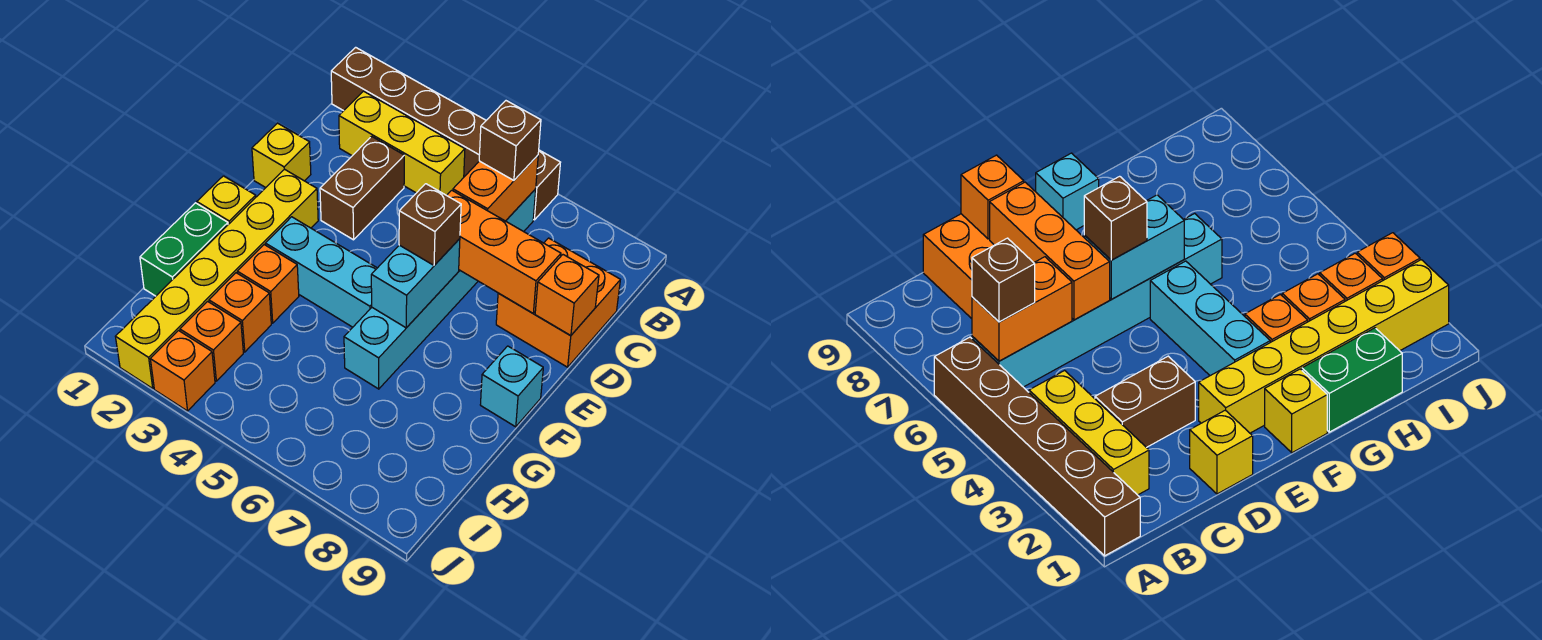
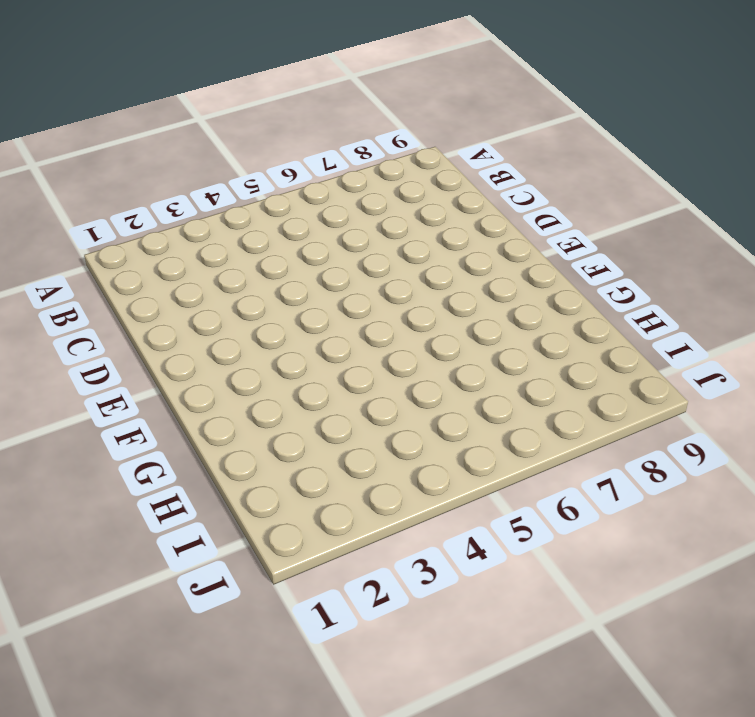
none -> brown brick A1:A6 level 1
none -> yellow brick B2:B4 level 1
none -> cyan brick B6:G6 level 1

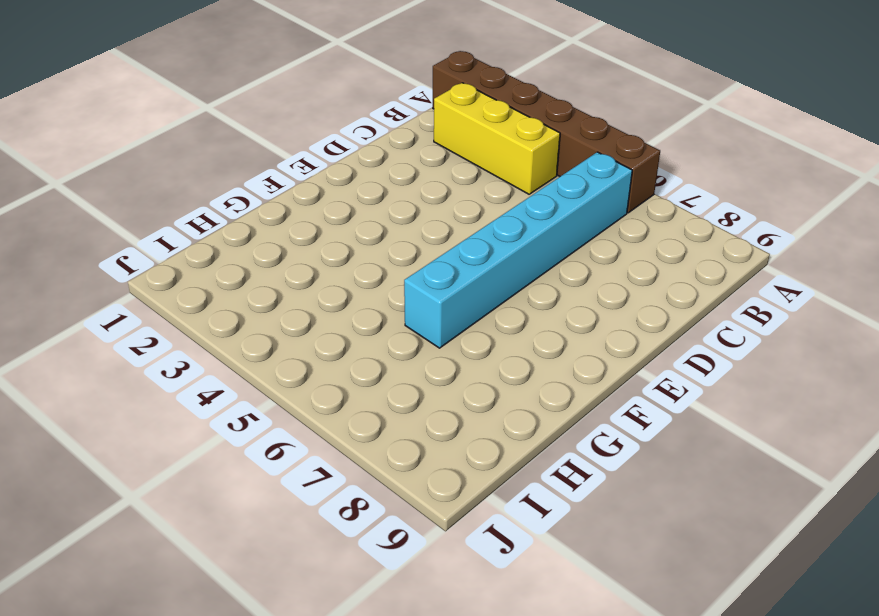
none -> brown brick C3:D3 level 1
none -> orange brick C8:D9 level 1
none -> yellow brick D1 level 1

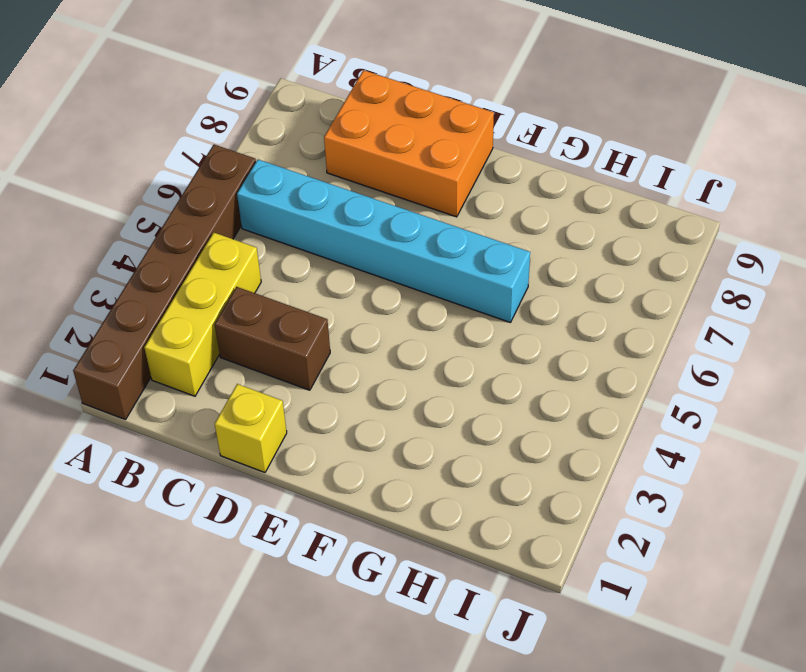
orange brick C8:E9 level 1 -> orange brick C8:D9 level 1
none -> yellow brick E2:J2 level 1
none -> yellow brick F1 level 1
none -> cyan brick F3:F5 level 1

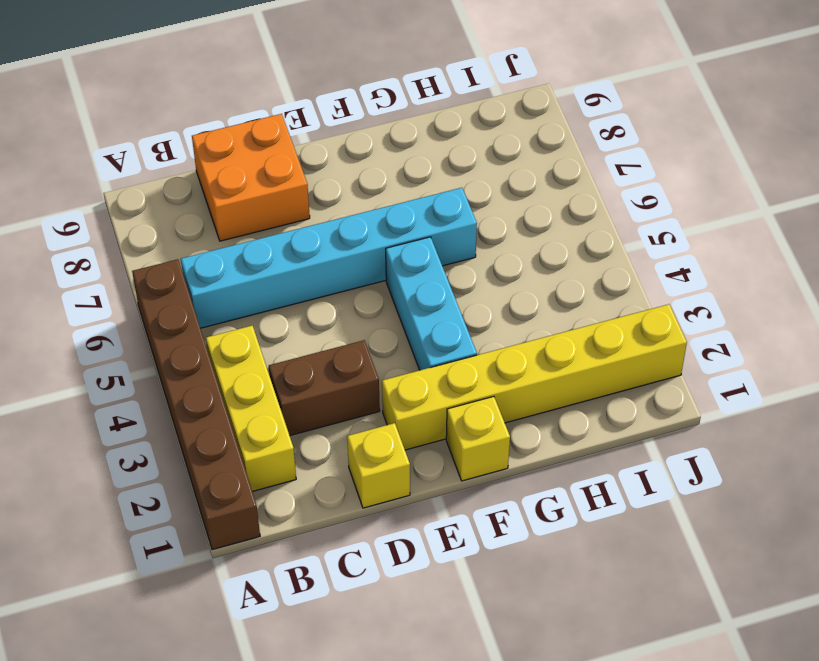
none -> cyan brick F9 level 1
none -> green brick G1:H1 level 1
none -> orange brick G3 level 1

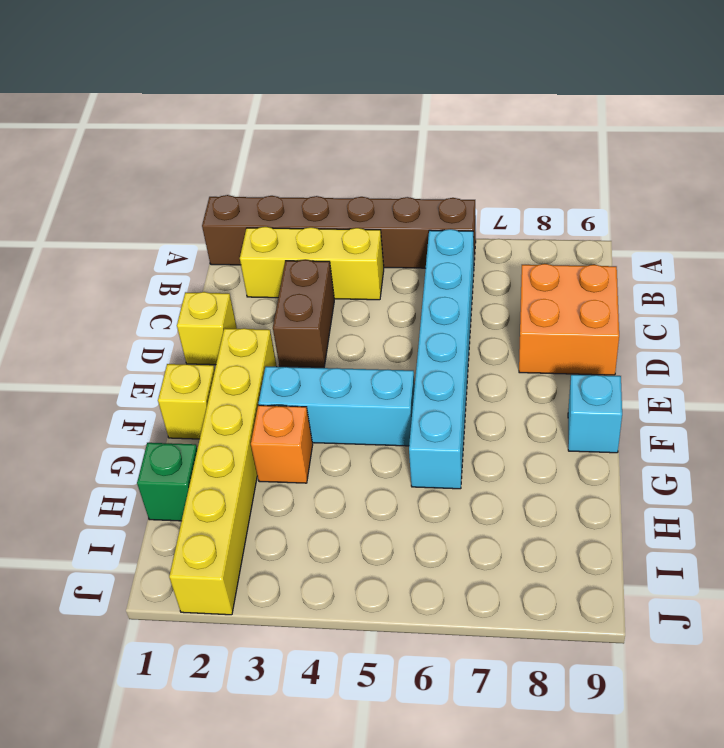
green brick H1 level 1 -> green brick G1:H1 level 1
none -> orange brick H3 level 1
none -> orange brick I3 level 1
none -> orange brick J3 level 1

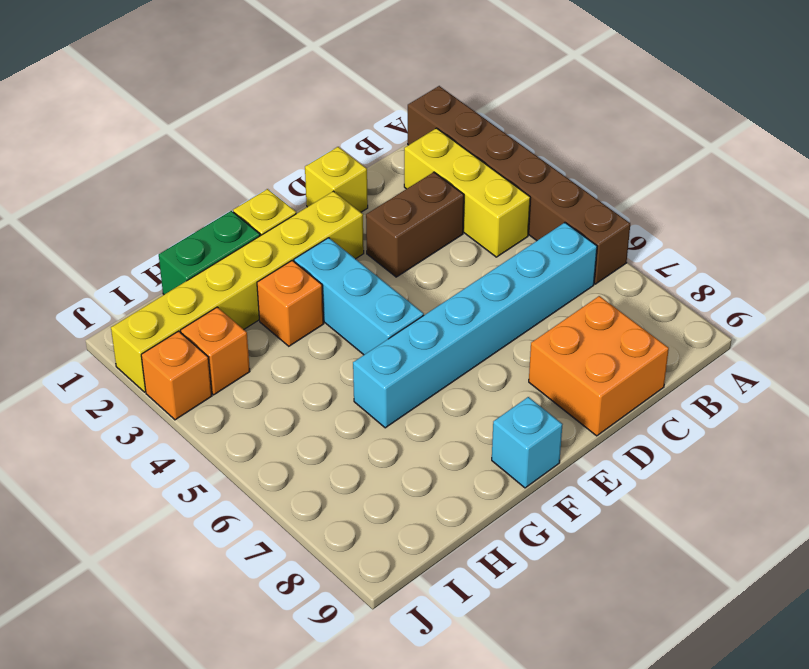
none -> orange brick H3 level 1
none -> orange brick B6:C6 level 2
none -> orange brick D6:D8 level 2

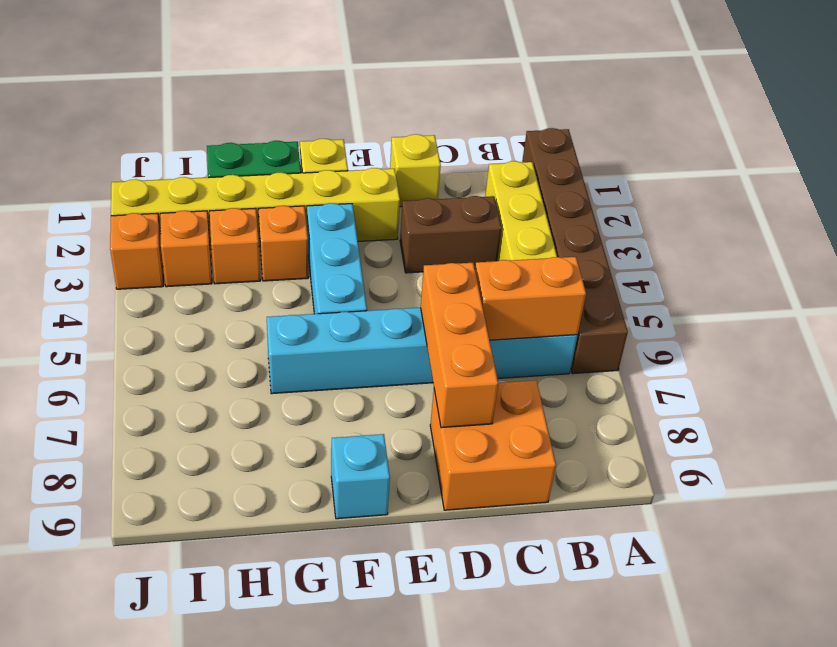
none -> orange brick D9 level 2
none -> cyan brick E6:F6 level 2
none -> brown brick B6 level 3

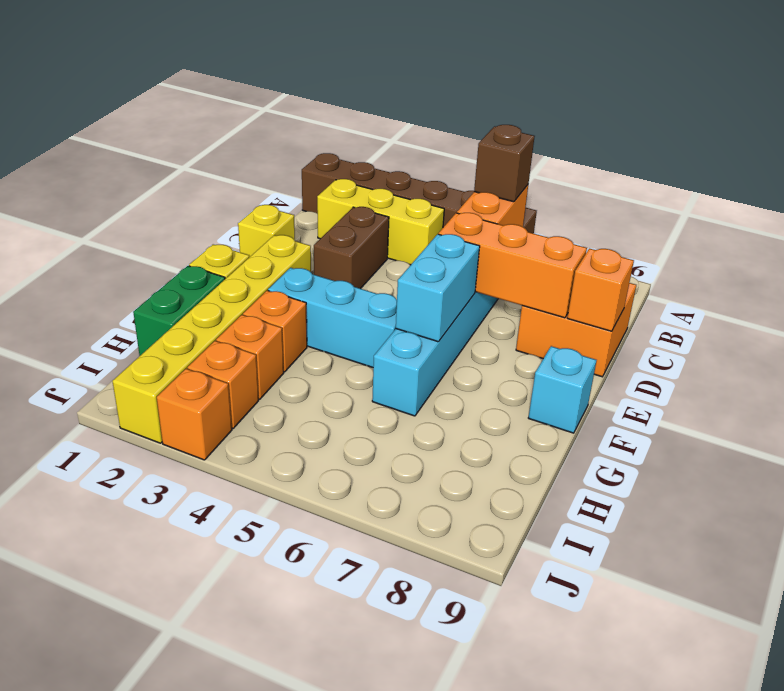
none -> brown brick E6 level 3

